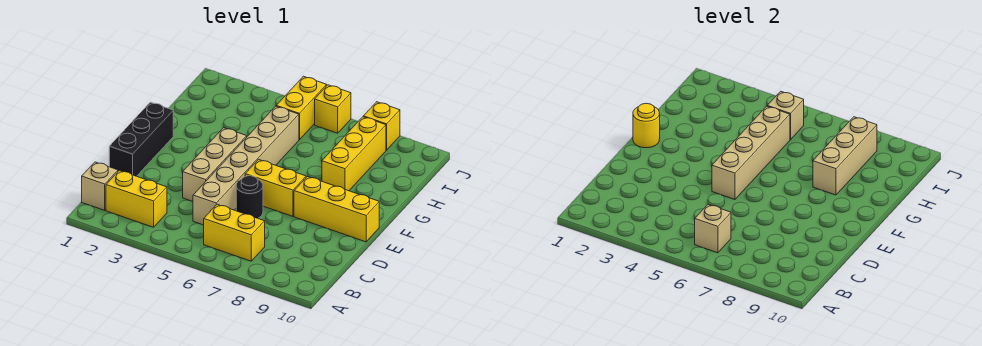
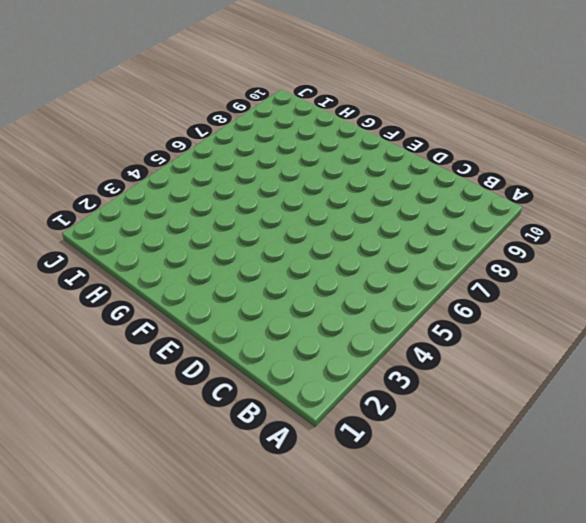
none -> tan brick B1 level 1
none -> yellow brick B2:B3 level 1
none -> yellow brick B6:B7 level 1

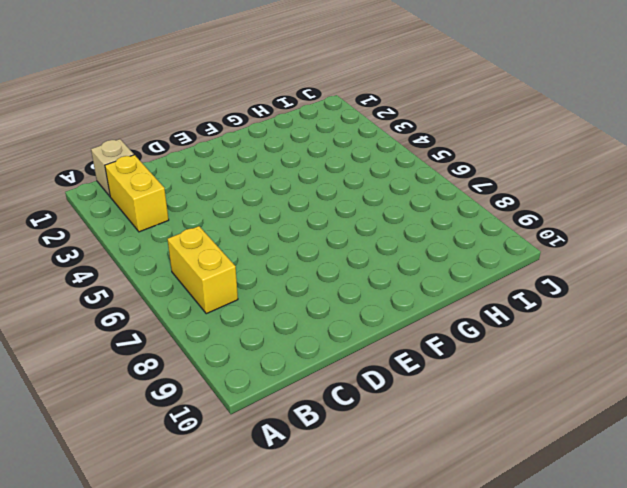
none -> tan brick C5:H5 level 1
none -> black brick D1:F1 level 1
none -> tan brick D4:F4 level 1

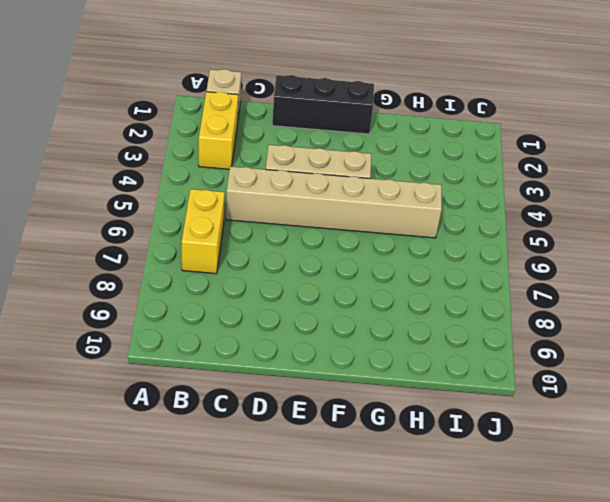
none -> black round brick D6 level 1
none -> yellow brick E6:E7 level 1
none -> yellow brick E8:E10 level 1

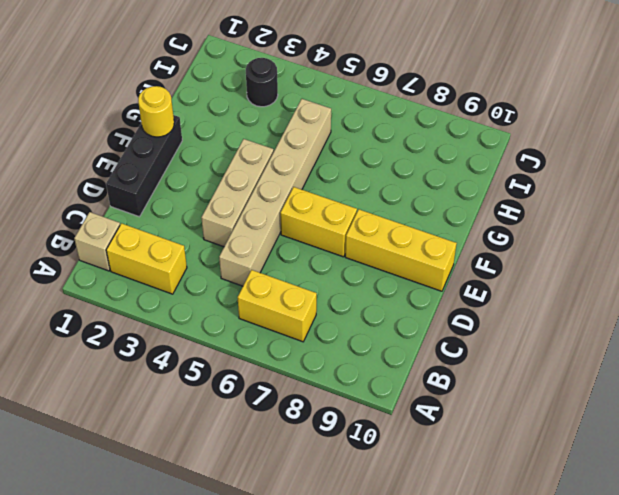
black round brick I3 level 1 -> black round brick D6 level 1
none -> yellow brick G8:I8 level 1
none -> yellow brick I5:J5 level 1
none -> yellow brick J6 level 1

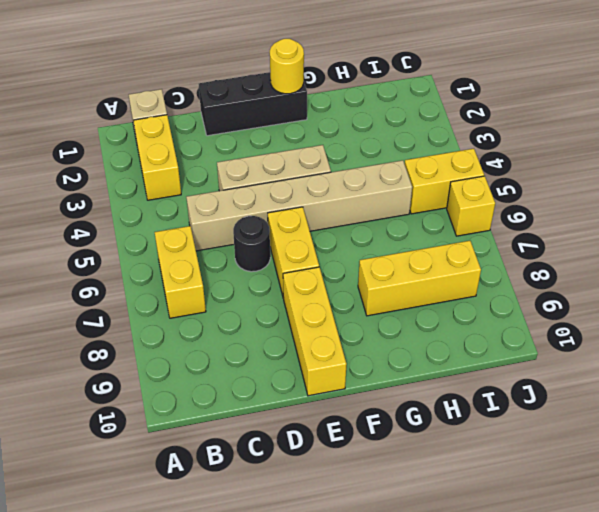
none -> yellow brick J8 level 1
none -> tan brick B6 level 2
none -> tan brick E5:H5 level 2

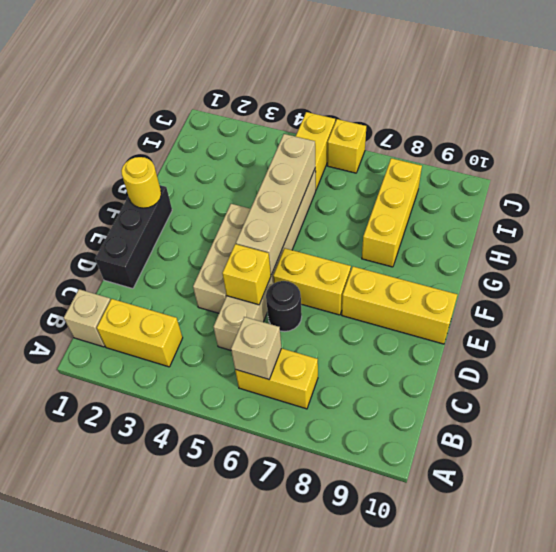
yellow brick D5 level 2 -> yellow brick J8 level 1
none -> tan brick G8:I8 level 2
none -> tan brick I5 level 2

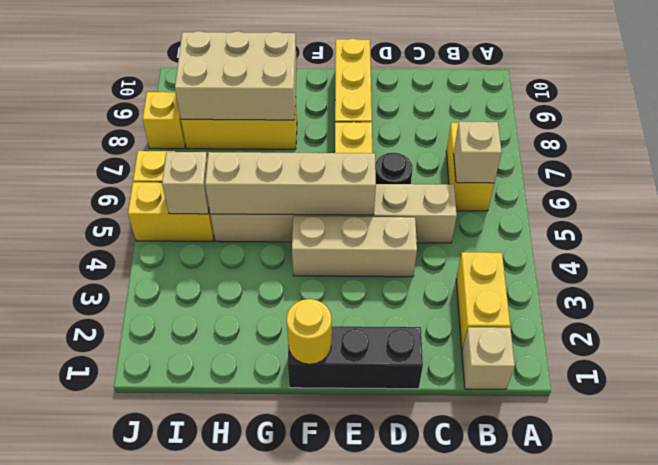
tan brick G8:I9 level 2 -> tan brick G8:I8 level 2

